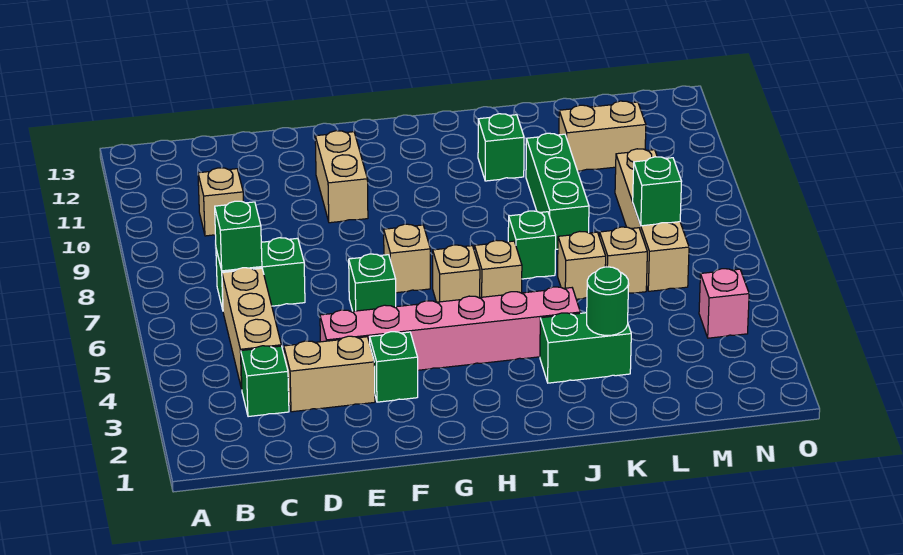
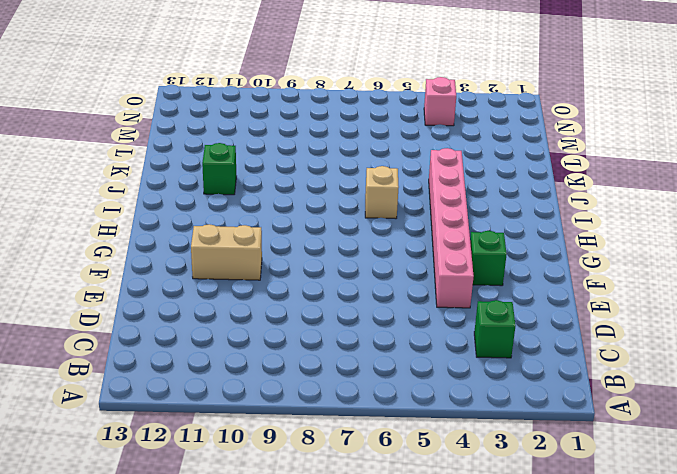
none -> tan brick C4:C6 level 1
none -> green brick C7:D7 level 1
none -> tan brick C10 level 1

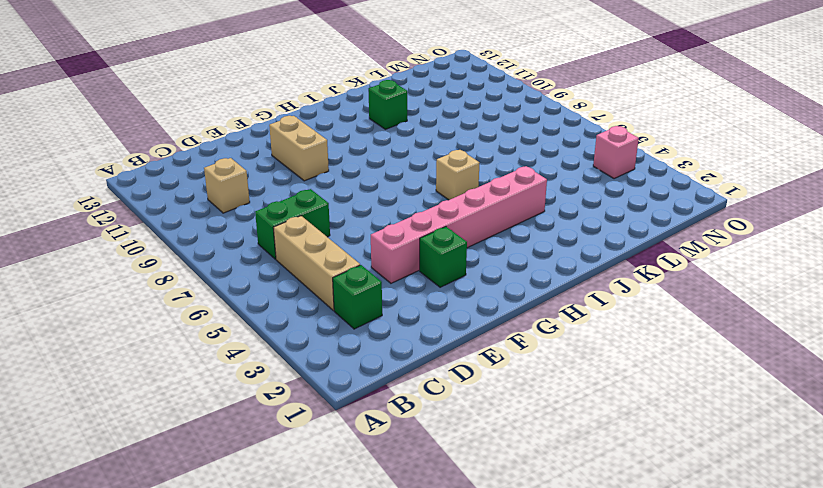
none -> tan brick D3:E3 level 1
none -> green brick F6 level 1
none -> tan brick G7 level 1

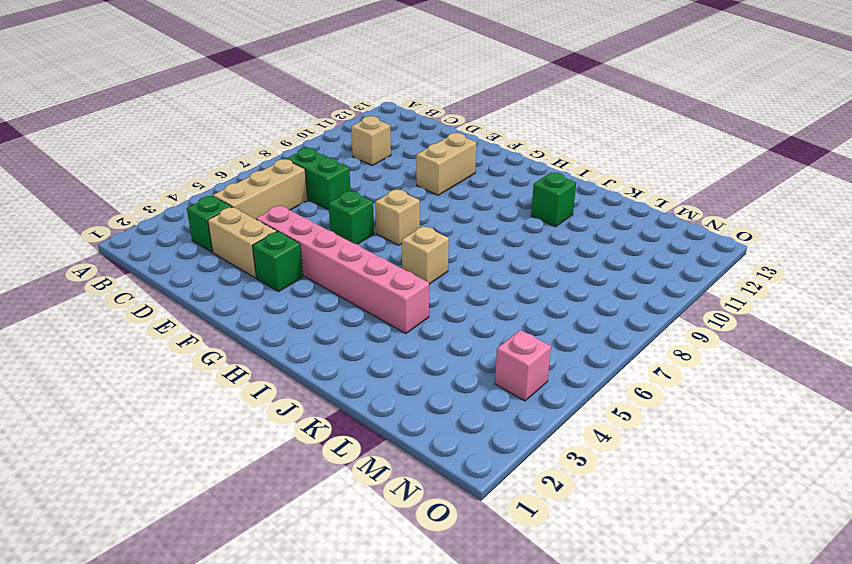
none -> tan brick H6 level 1
none -> green brick J3:K3 level 1
none -> green brick J7 level 1

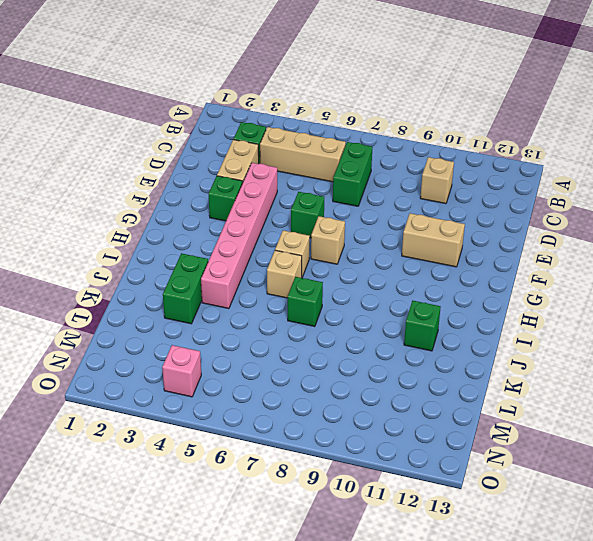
none -> tan brick K6 level 1
none -> green brick K8:K10 level 1
none -> tan brick L6 level 1

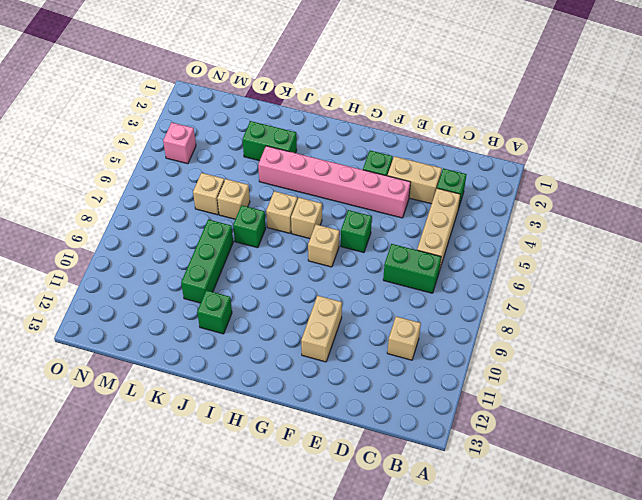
none -> tan brick L11:M11 level 1
none -> tan brick M6:M9 level 1
none -> green brick C7 level 2

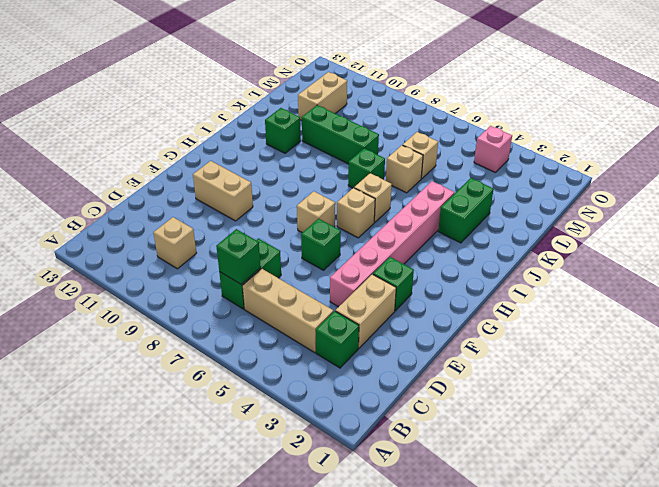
none -> tan brick M6:M9 level 1
none -> green round brick K3 level 2
none -> green brick M7 level 2

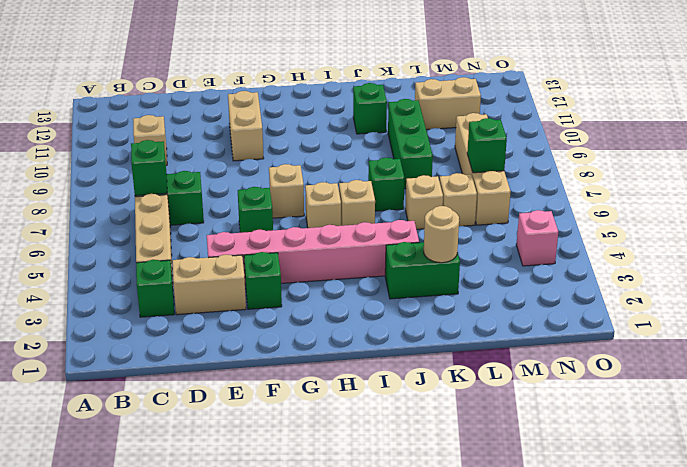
tan round brick K3 level 2 -> green round brick K3 level 2

